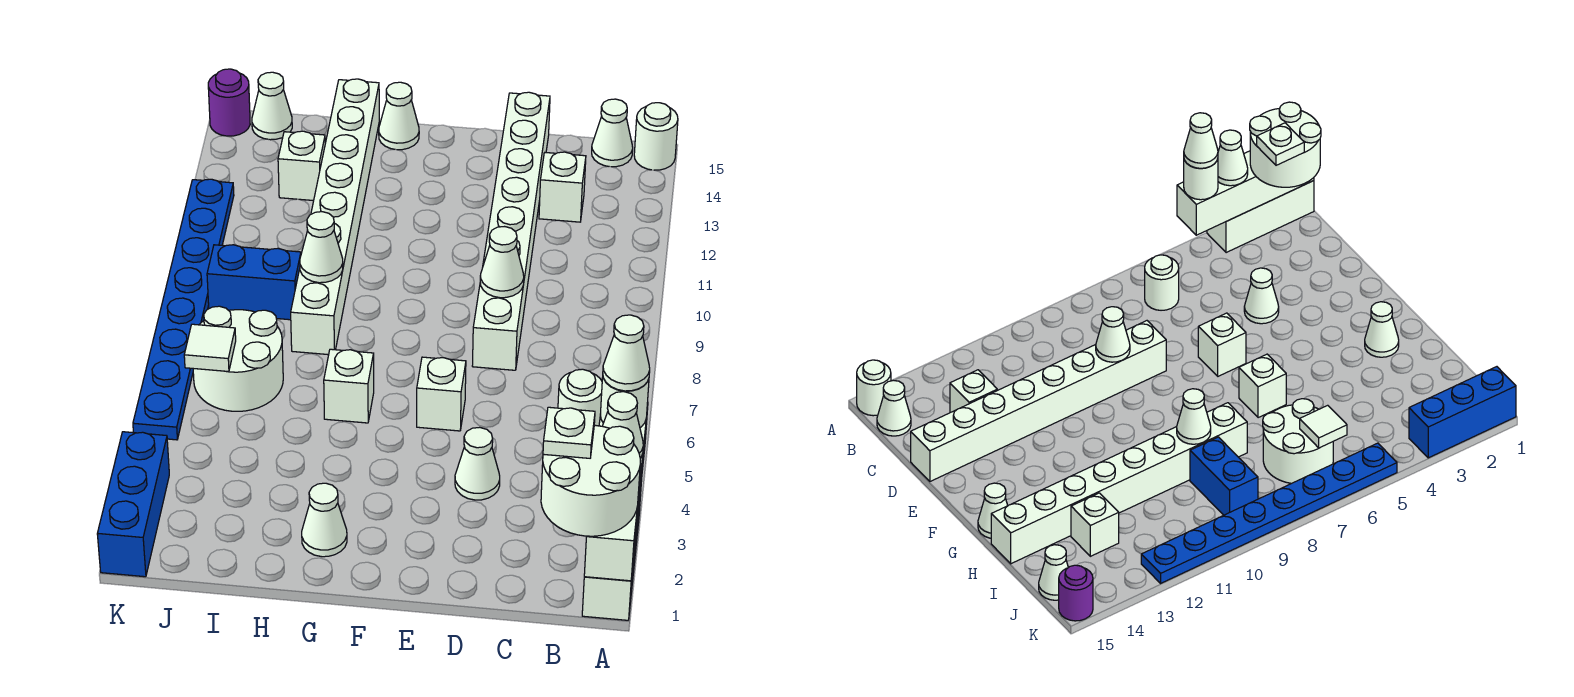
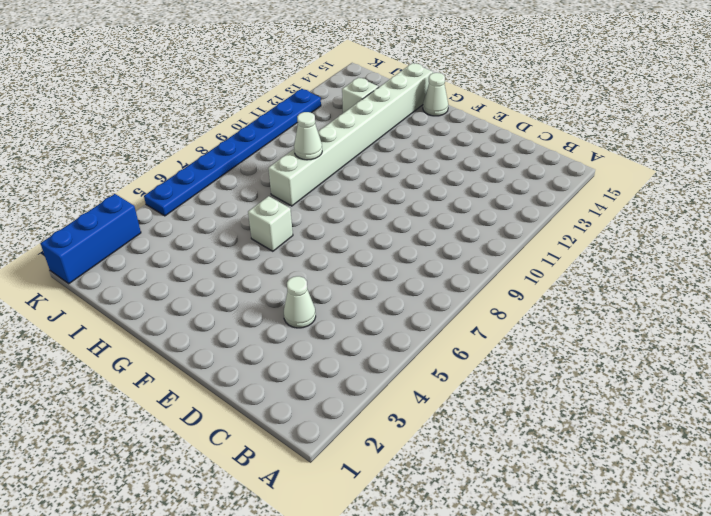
none -> white brick A1:A3 level 1
none -> white round brick A15 level 1
none -> white round brick B6 level 1

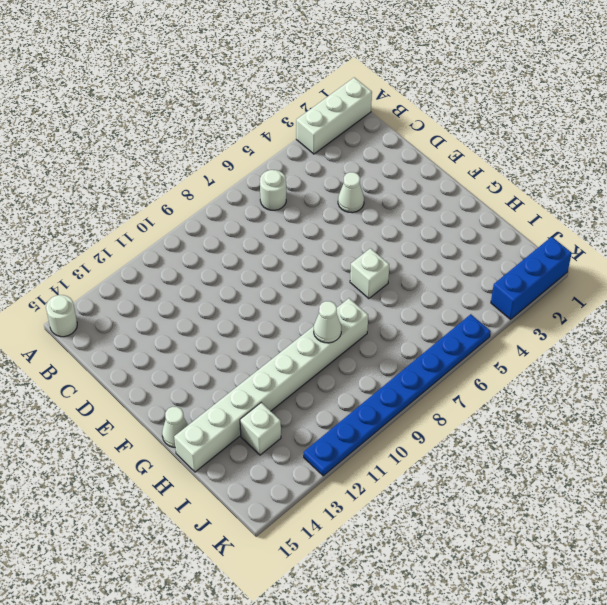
none -> white cone B15 level 1
none -> white brick C13 level 1
none -> white brick D8:D15 level 1

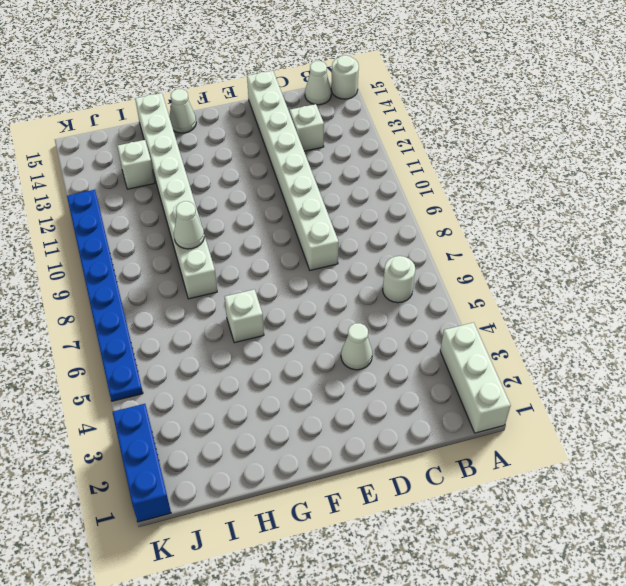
none -> white brick E6 level 1
none -> white cone G2 level 1
none -> white round brick I6:J7 level 1

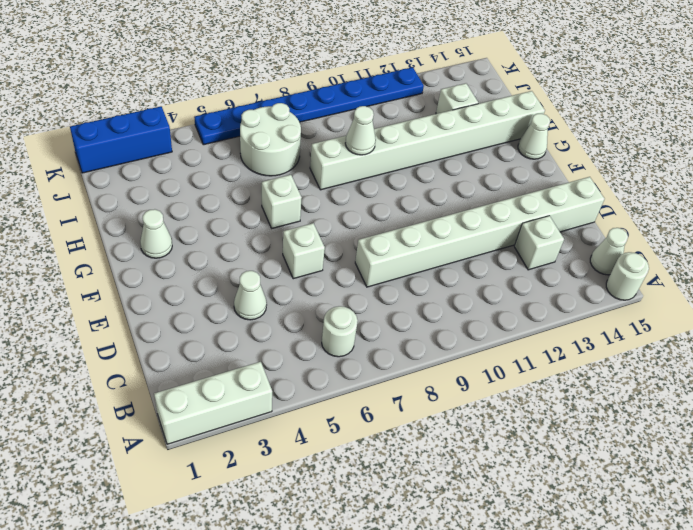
none -> blue brick I9:J9 level 1
none -> white cone J15 level 1
none -> purple round brick K15 level 1

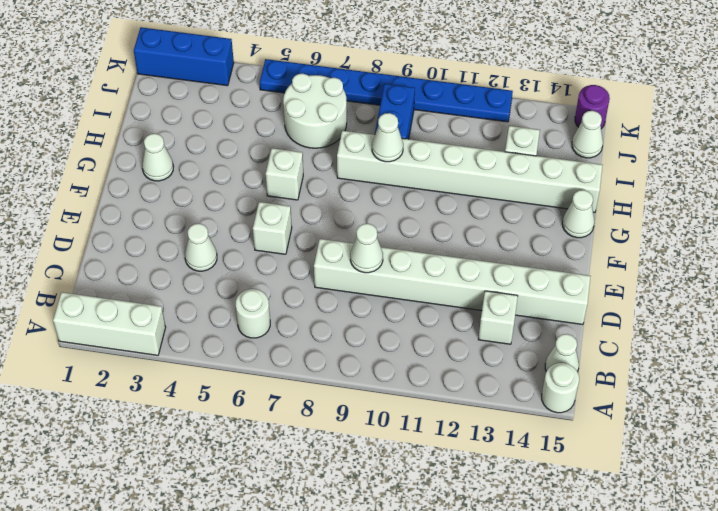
none -> white brick A1:A4 level 2
none -> white tile J6 level 2
none -> white round brick A1:B2 level 3

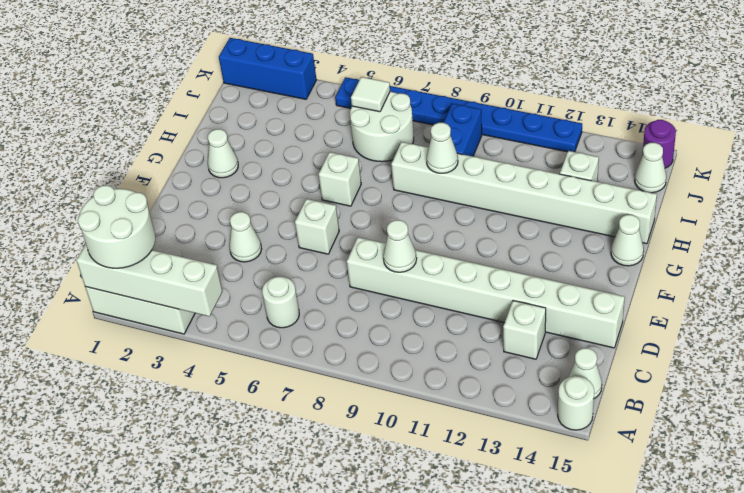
none -> white cone A3 level 3
none -> white round brick A4 level 3
none -> white cone A4 level 4

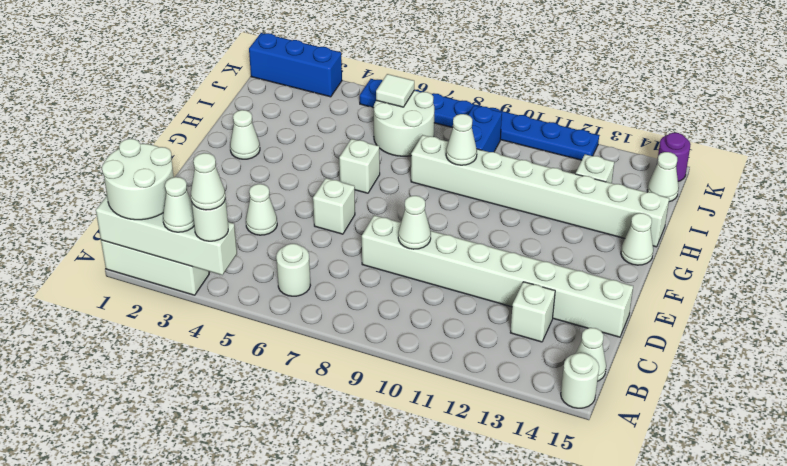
none -> white plate B2 level 4

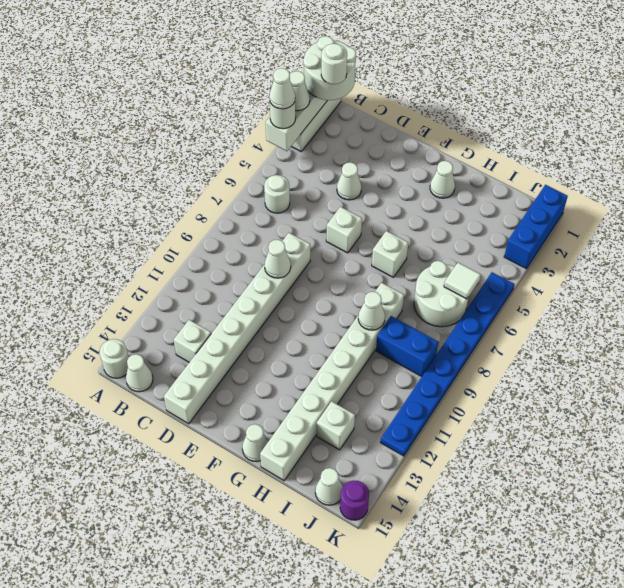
white round brick B2 level 4 -> white plate B2 level 4

